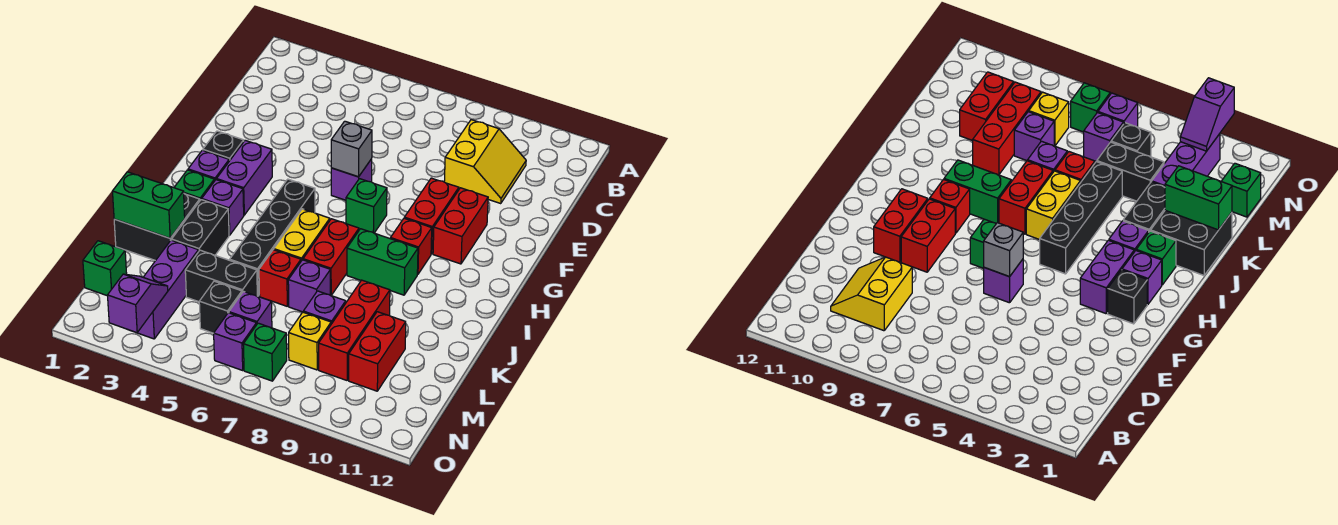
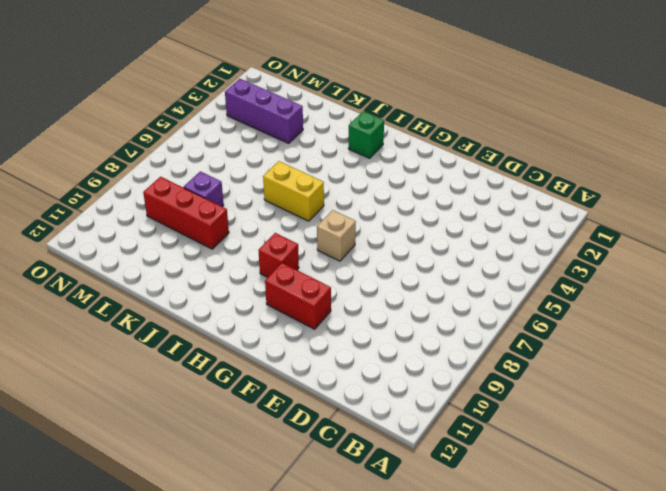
tan brick G7 level 1 -> green brick G7 level 1
none -> yellow slope C9:D10 level 1 top 9
none -> purple brick F6 level 1
none -> red brick F9:G9 level 1
none -> black brick G2 level 1

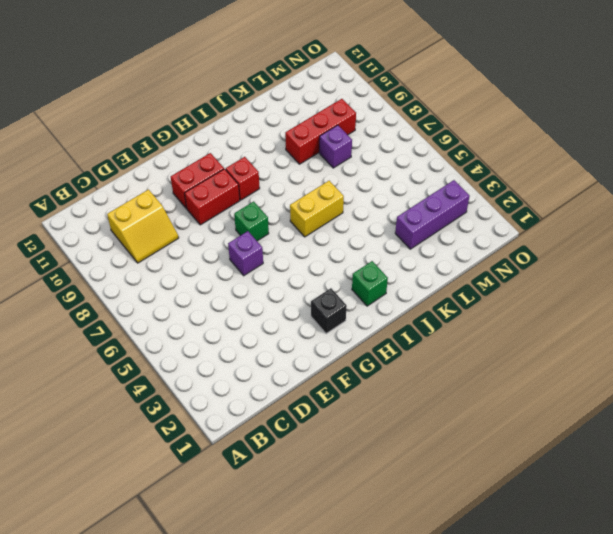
yellow slope C9:D10 level 1 top 10 -> yellow slope C9:D10 level 1 top 9
none -> purple brick G3:H3 level 1
none -> purple brick H2 level 1
none -> black brick H5:K5 level 1
none -> purple brick I3 level 1

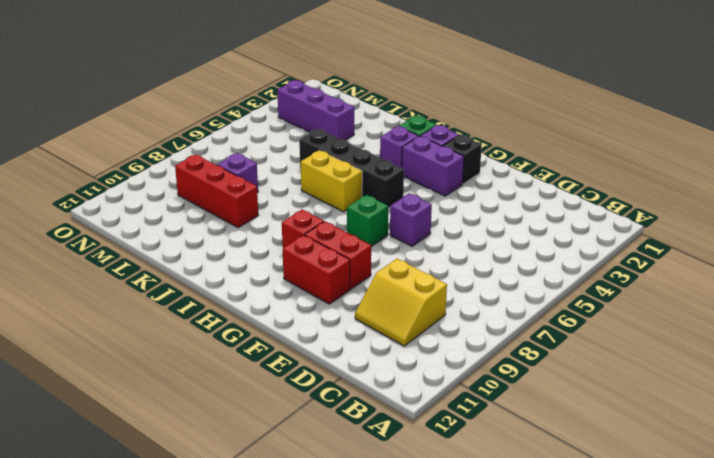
none -> red brick I7:J7 level 1
none -> green brick I8:I9 level 1
none -> black brick J1:K2 level 1
none -> black brick J3:K3 level 1

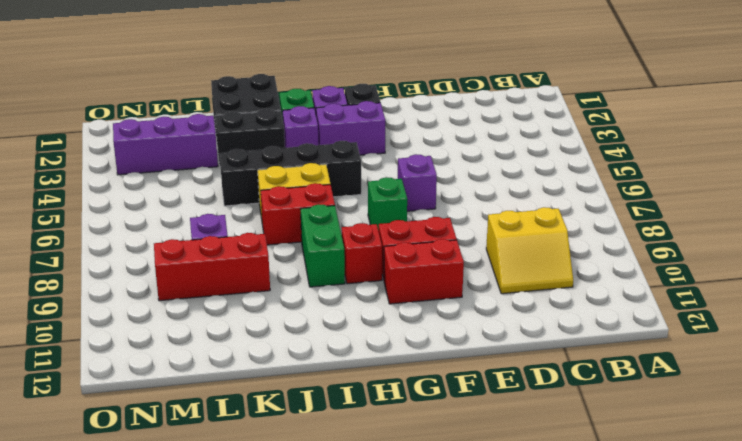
none -> red brick K6 level 1
none -> purple brick K7 level 1
none -> black brick L4:L5 level 1
none -> red brick L10:M10 level 1

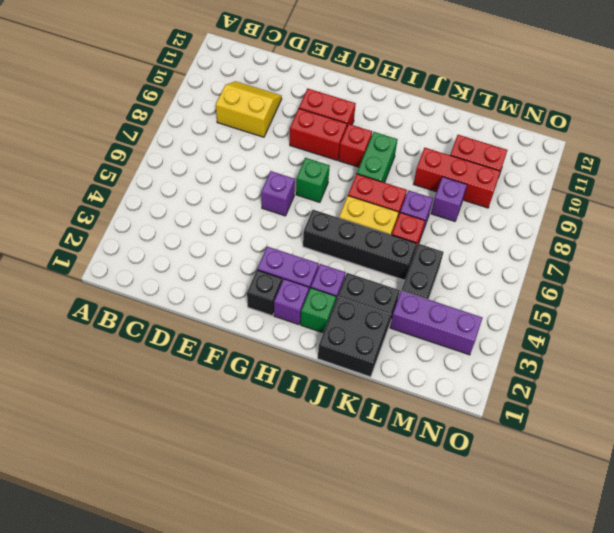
none -> green brick M1 level 1
none -> black brick M5 level 1
none -> purple brick M6 level 1
none -> yellow brick M8 level 1

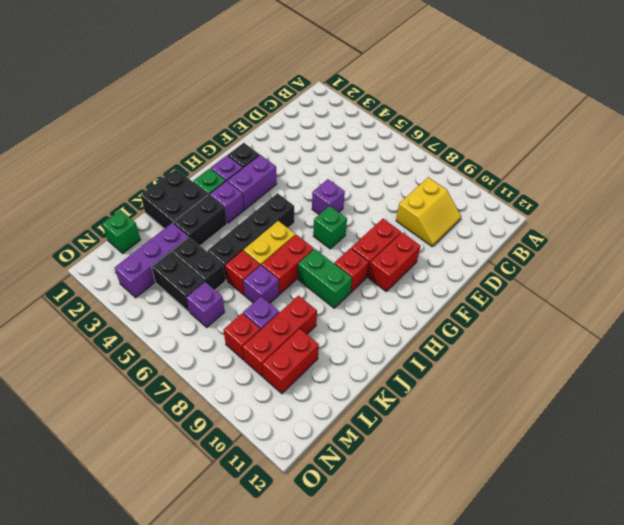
black brick M4:M5 level 1 -> black brick M5 level 1
red brick M8 level 1 -> yellow brick M8 level 1
none -> purple brick N6 level 1
none -> green brick N7 level 1
none -> grey brick F6 level 2
none -> green brick K1:K2 level 2

